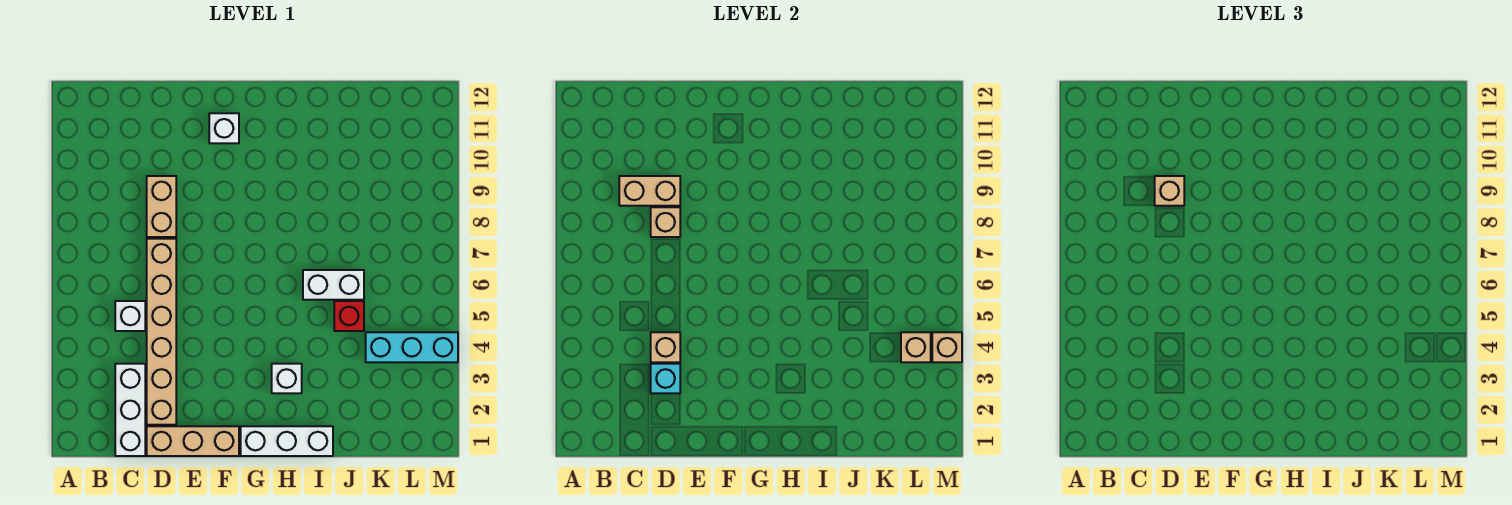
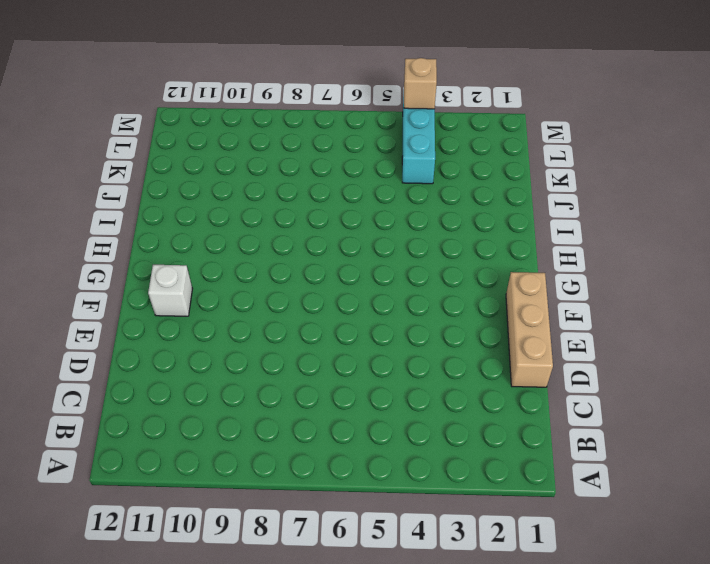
none -> white brick C1:C3 level 1
none -> white brick C5 level 1
none -> tan brick D2:D7 level 1

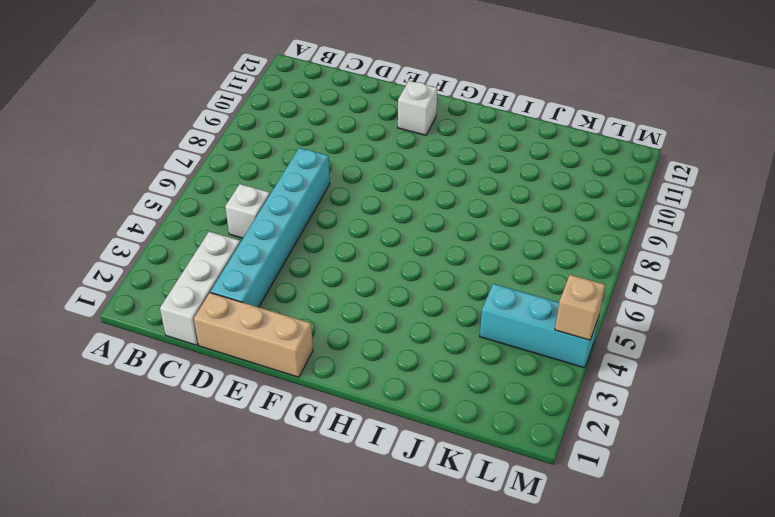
cyan brick D2:D7 level 1 -> tan brick D2:D7 level 1
none -> tan brick D8:D9 level 1
none -> white brick G1:I1 level 1
none -> white brick H3 level 1

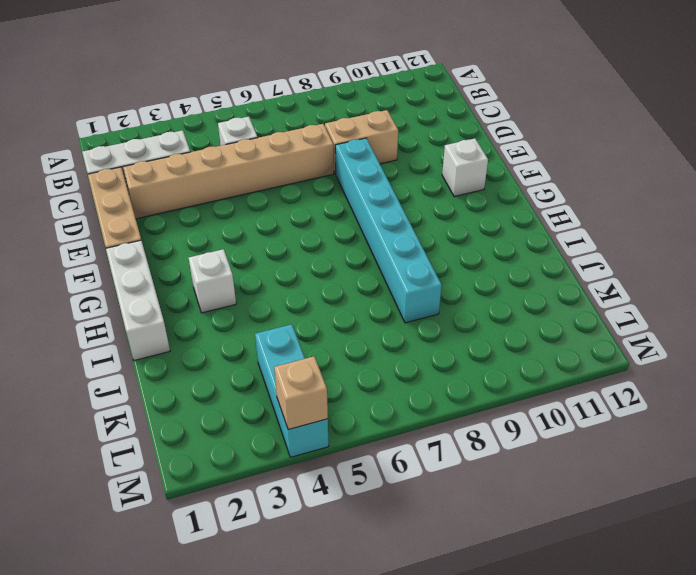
cyan brick E8:J8 level 1 -> none
none -> white brick I6:J6 level 1
none -> red brick J5 level 1
none -> tan brick C9:D9 level 2

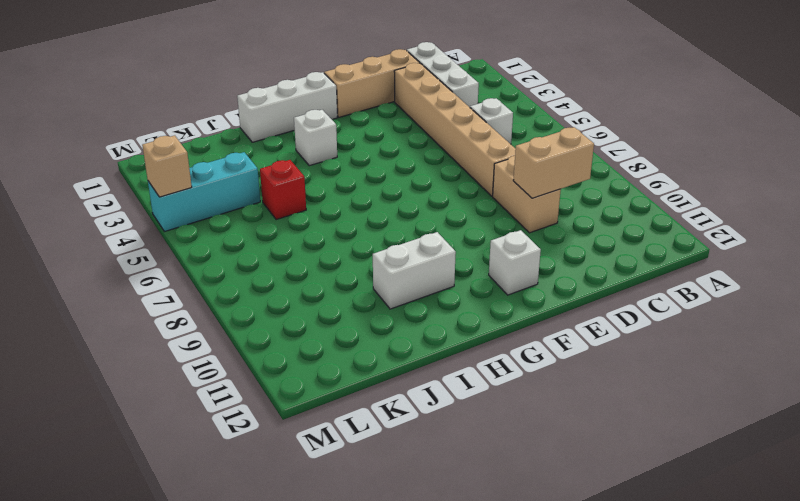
white brick H10:I10 level 1 -> white brick I6:J6 level 1
none -> cyan brick D3 level 2
none -> tan brick D4 level 2
none -> tan brick D8 level 2

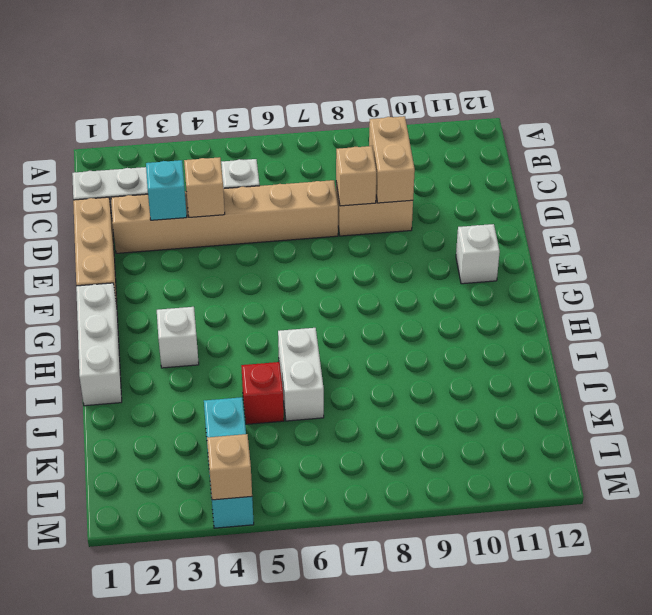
none -> tan brick L4 level 2
none -> tan brick D9 level 3

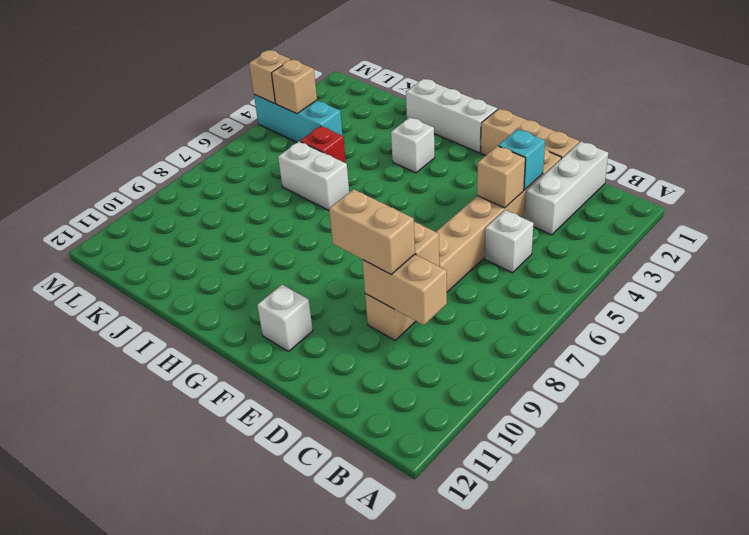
tan brick D9:E9 level 3 -> tan brick D9 level 3

